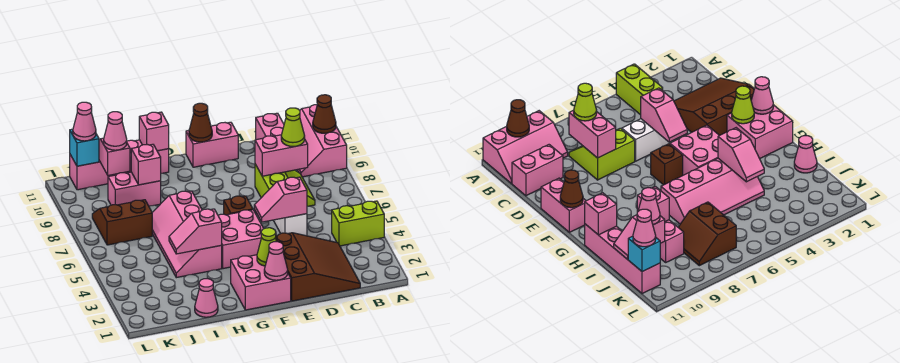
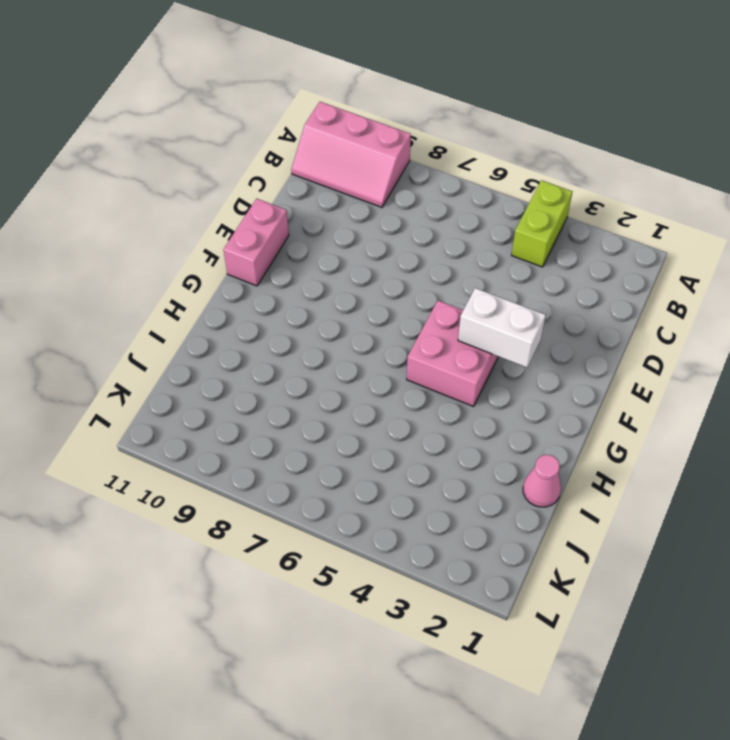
white brick F3:F4 level 2 -> white brick D5:D6 level 1
none -> brown slope C1:E3 level 1 top E
none -> lime slope C7:D8 level 1 top D
none -> pink brick C10:C11 level 1

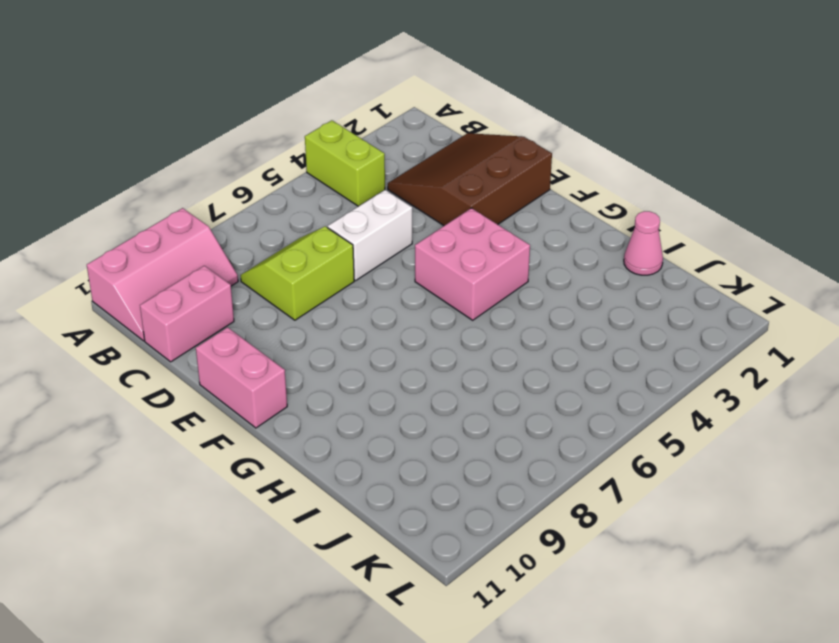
none -> pink brick F1:G2 level 1
none -> brown brick F6 level 1
none -> pink slope H4:I7 level 1 top H

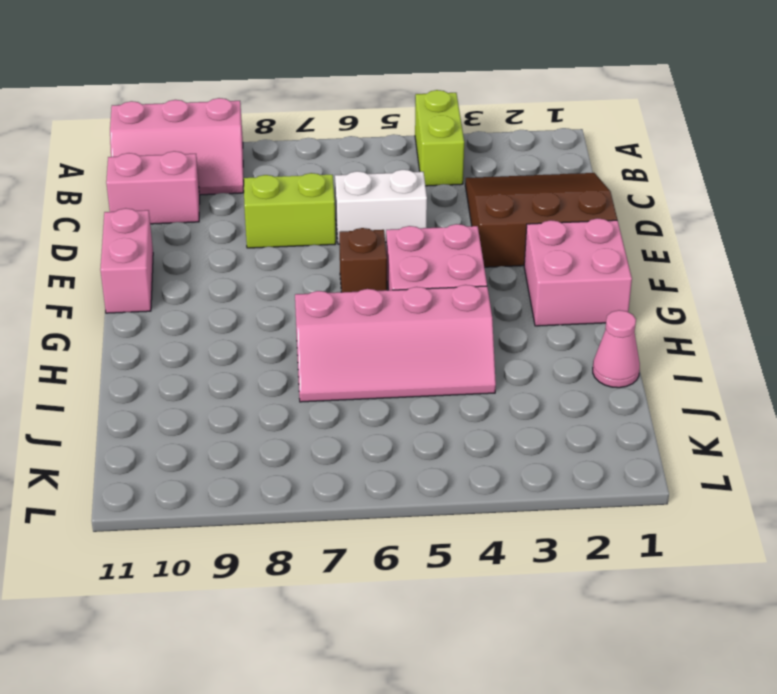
none -> pink brick H11:K11 level 1
none -> pink brick I9:J9 level 1
none -> brown slope J7:K8 level 1 top 7

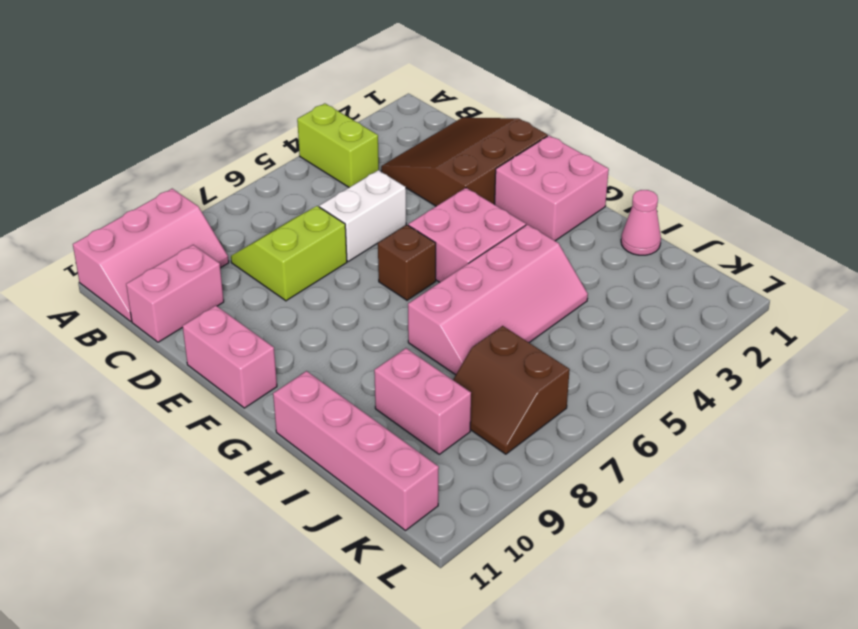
none -> brown cone A10 level 2
none -> pink brick C8:D8 level 2
none -> pink slope D5:E5 level 2 top D

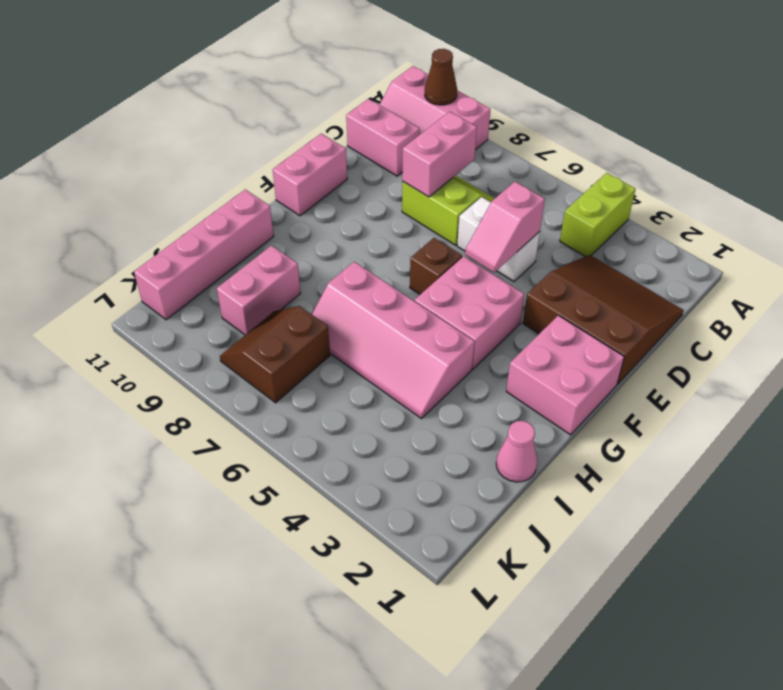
none -> pink cone F1 level 2
none -> lime cone F2 level 2
none -> brown cone F11 level 2

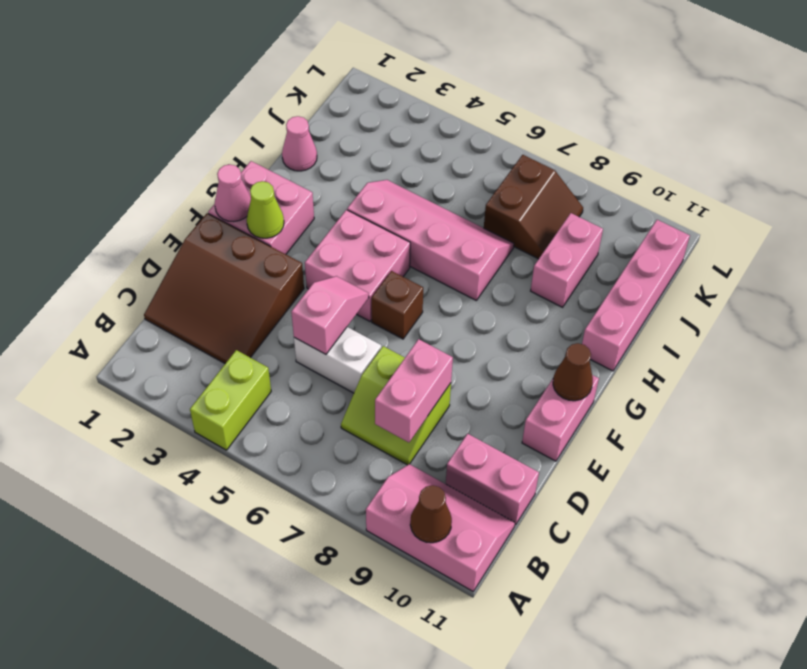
none -> pink slope H4:I4 level 2 top H
none -> pink brick H11 level 2
none -> pink brick I9 level 2

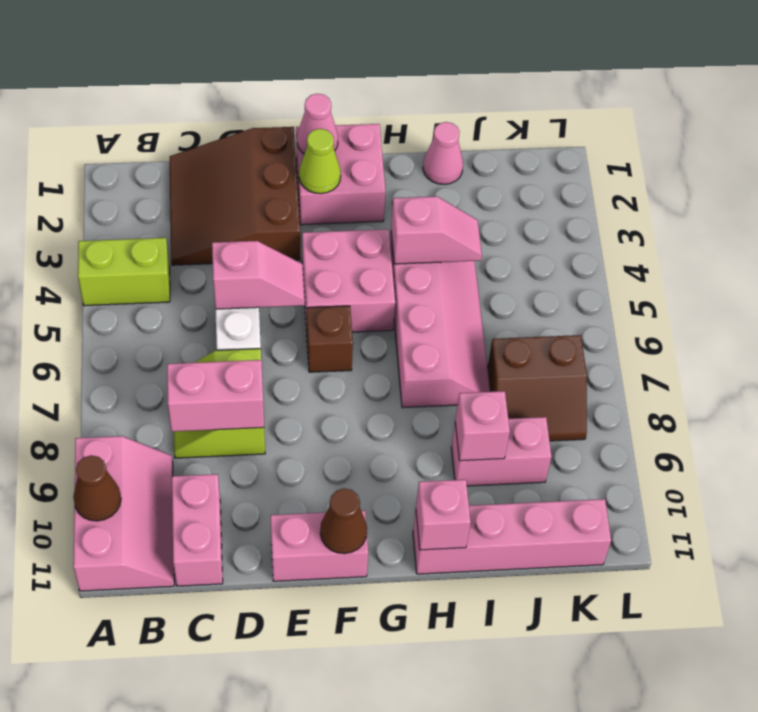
none -> pink slope J10:J11 level 2 top 10
none -> cyan brick K11 level 2
none -> lime cone C8 level 3

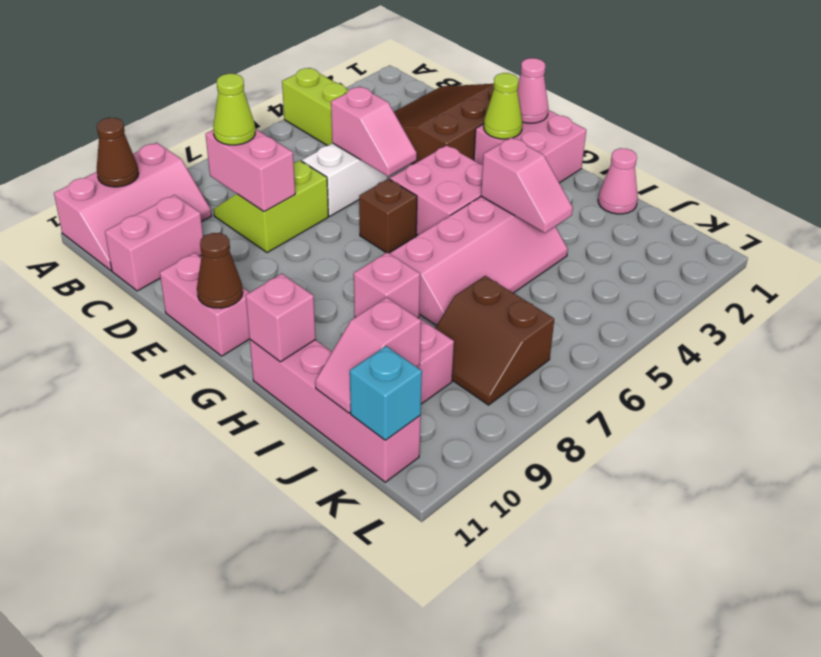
none -> pink cone J10 level 3
none -> pink cone K11 level 3

